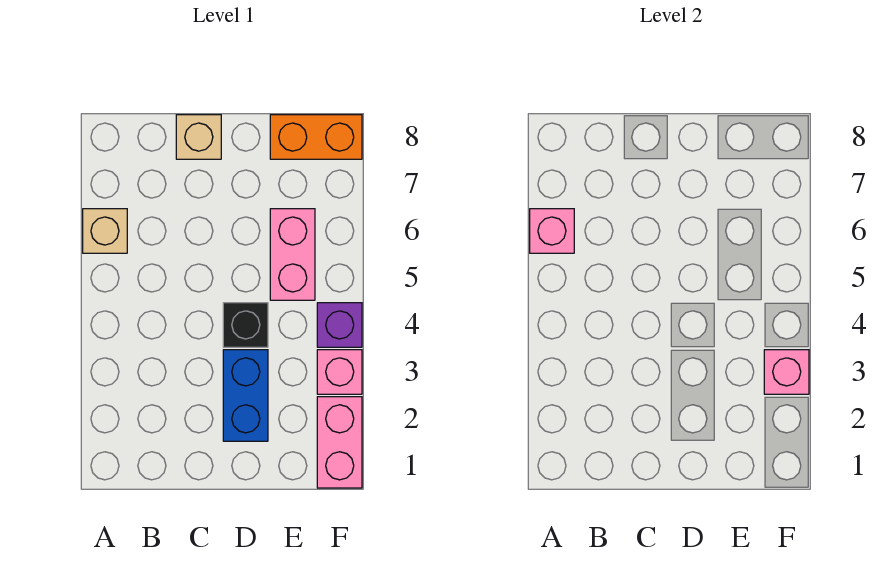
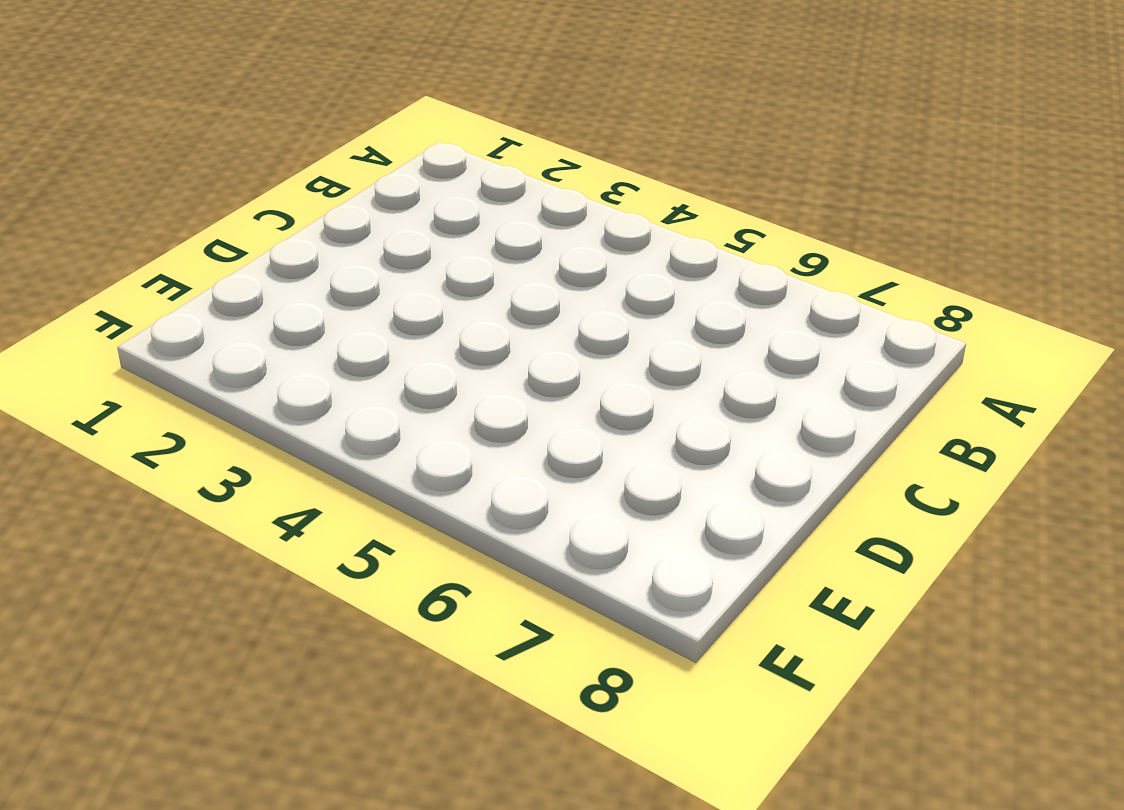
none -> tan brick A6 level 1
none -> tan brick C8 level 1

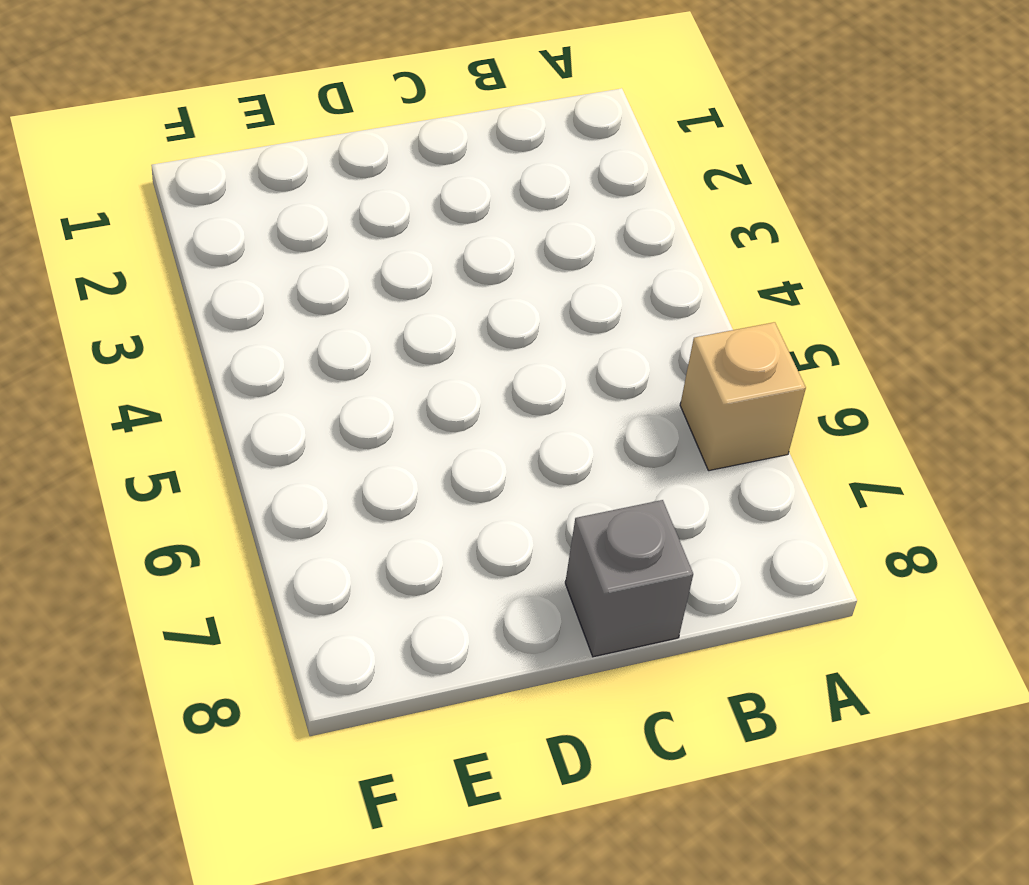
grey brick C8 level 1 -> tan brick C8 level 1
none -> blue brick D2:D3 level 1
none -> black brick D4 level 1

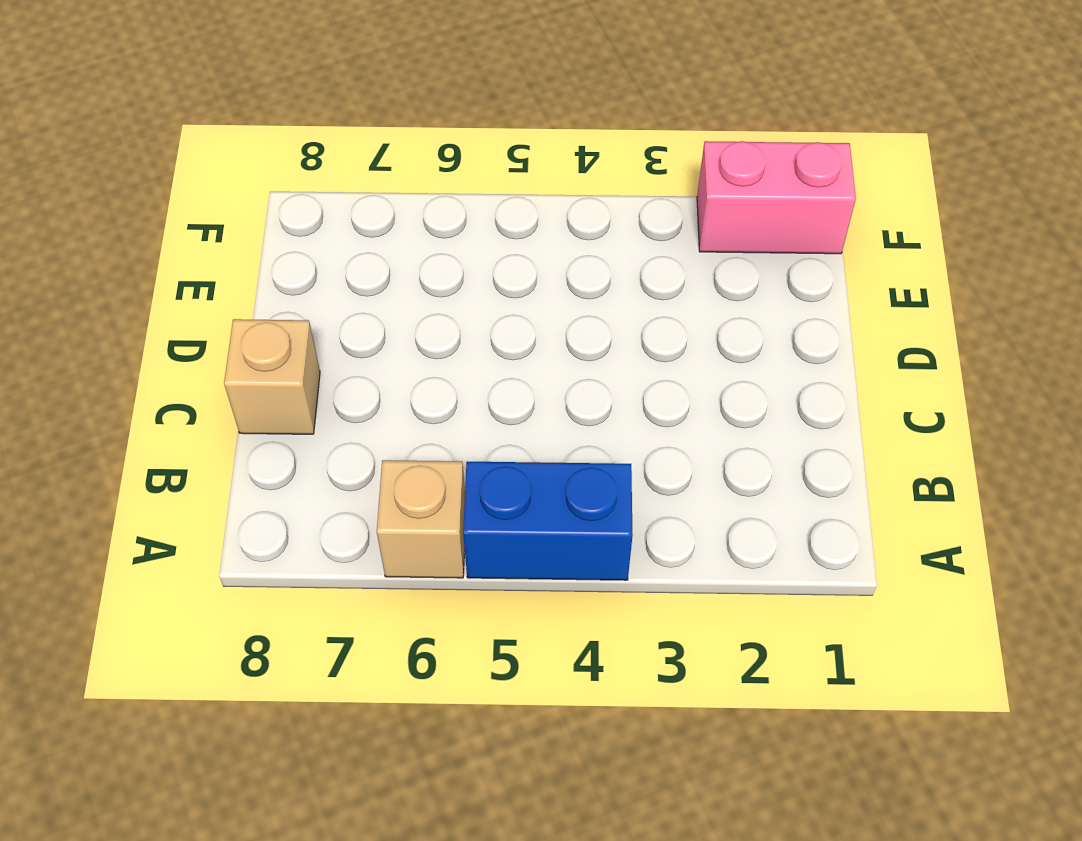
blue brick A4:A5 level 1 -> blue brick D2:D3 level 1
none -> black brick D4 level 1
none -> pink brick E5:E6 level 1

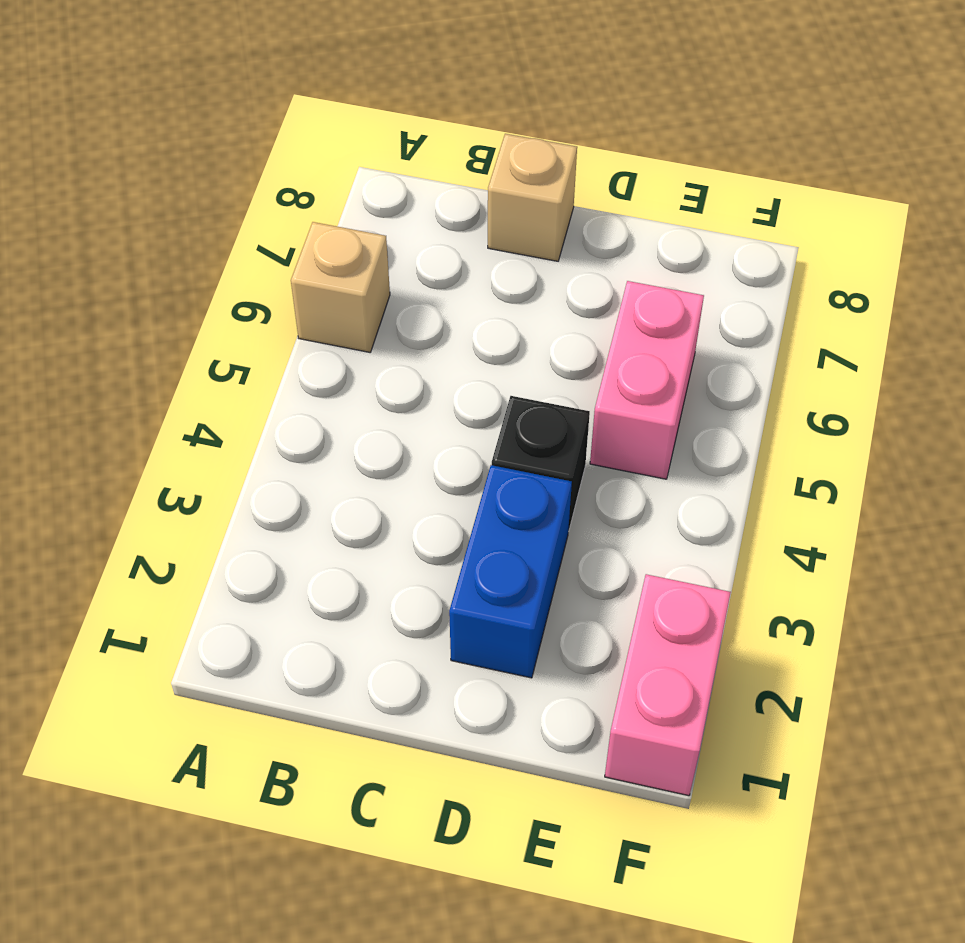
none -> orange brick E8:F8 level 1
none -> pink brick F3 level 1

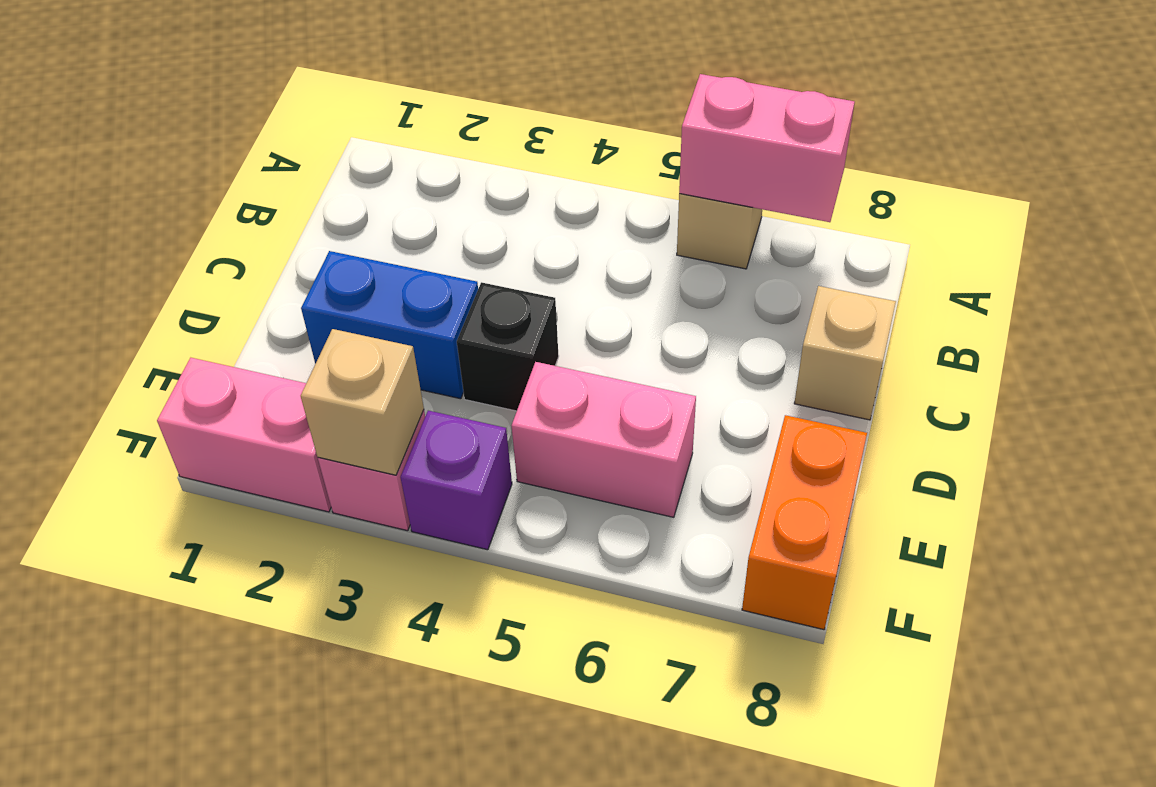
pink brick A6:A7 level 2 -> pink brick A6 level 2
tan brick F3 level 2 -> pink brick F3 level 2

